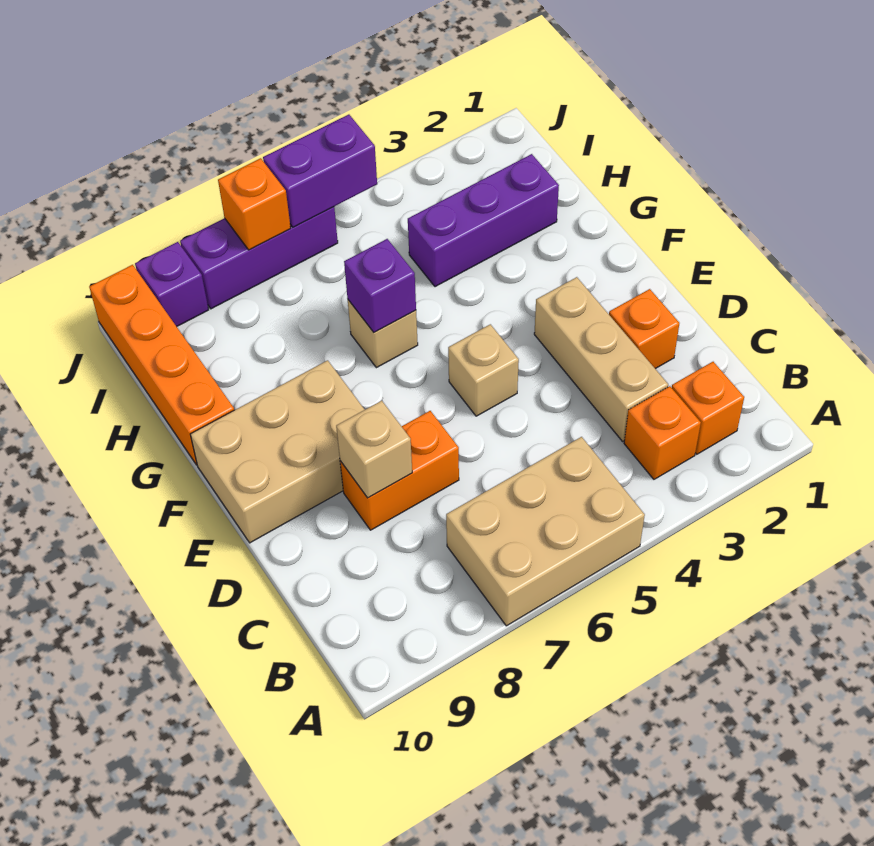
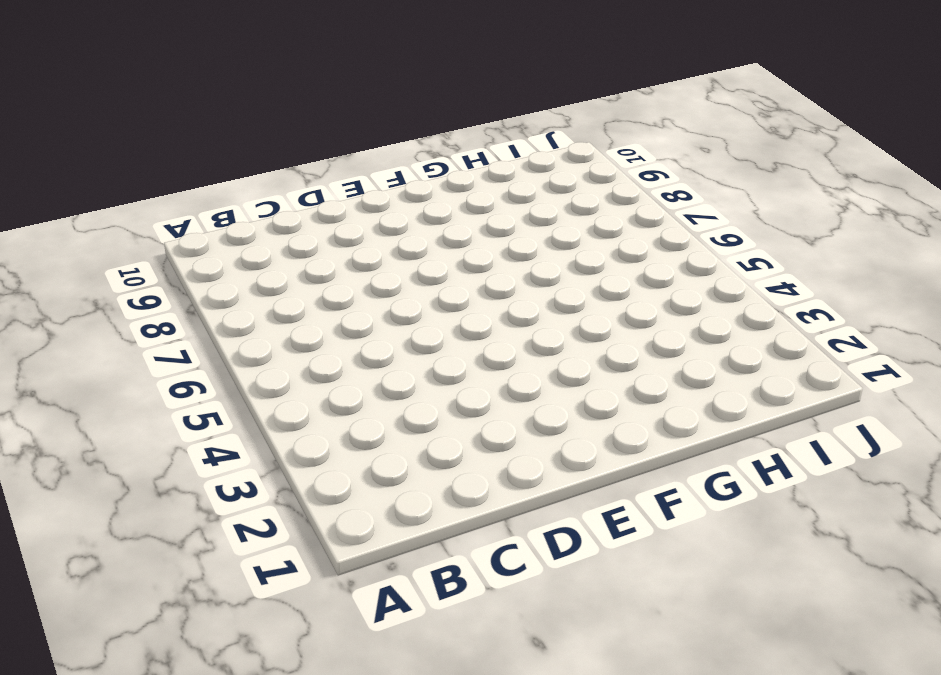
none -> tan brick A5:B7 level 1
none -> orange brick B2 level 1
none -> orange brick B3 level 1

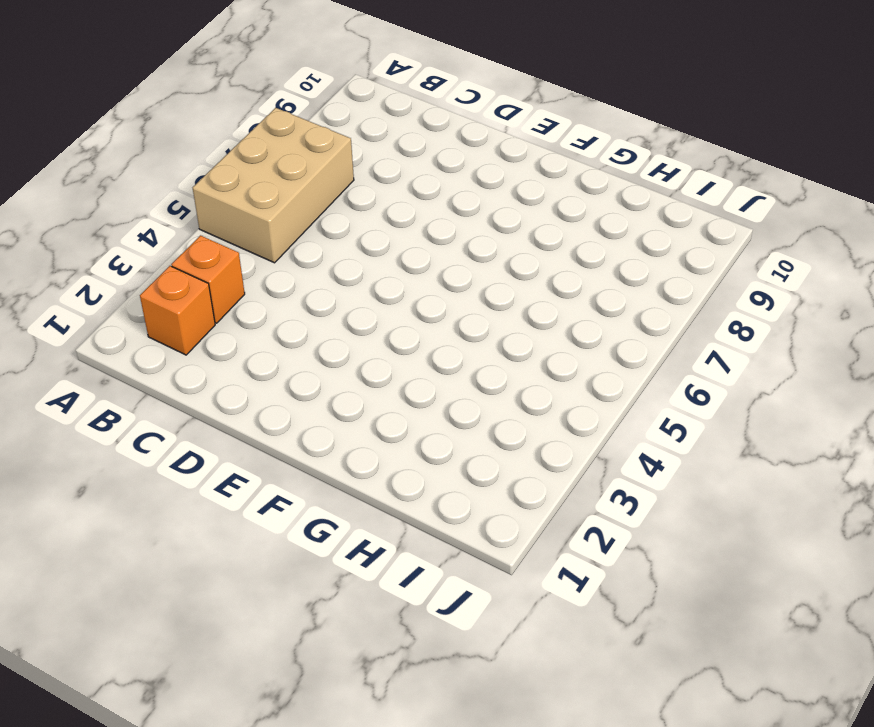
none -> tan brick C3:E3 level 1
none -> orange brick D2 level 1
none -> orange brick D7:D8 level 1

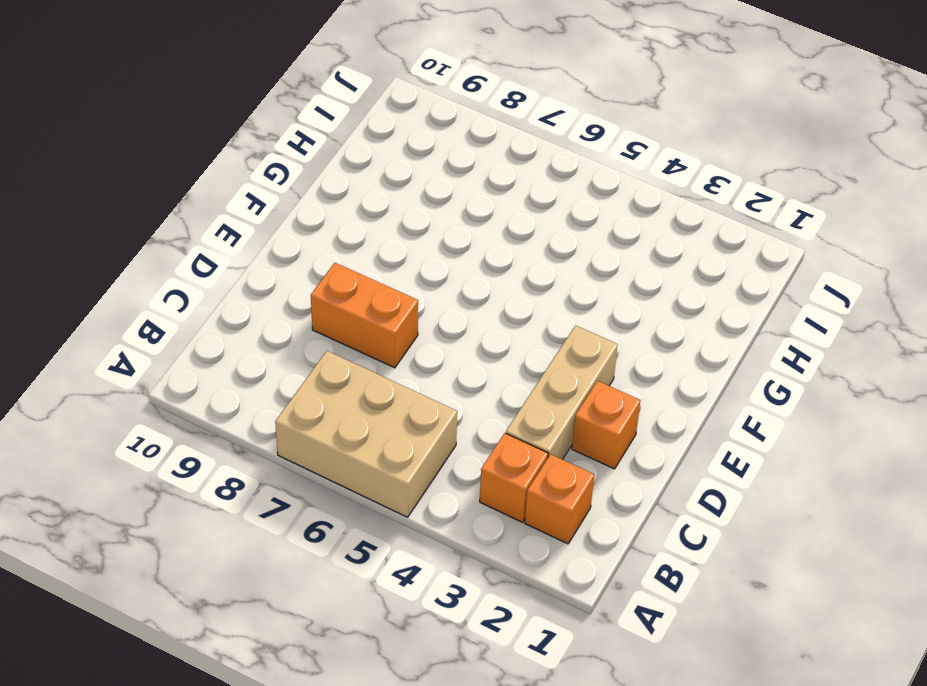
none -> tan brick E5 level 1
none -> tan brick E8:F10 level 1
none -> tan brick G6 level 1

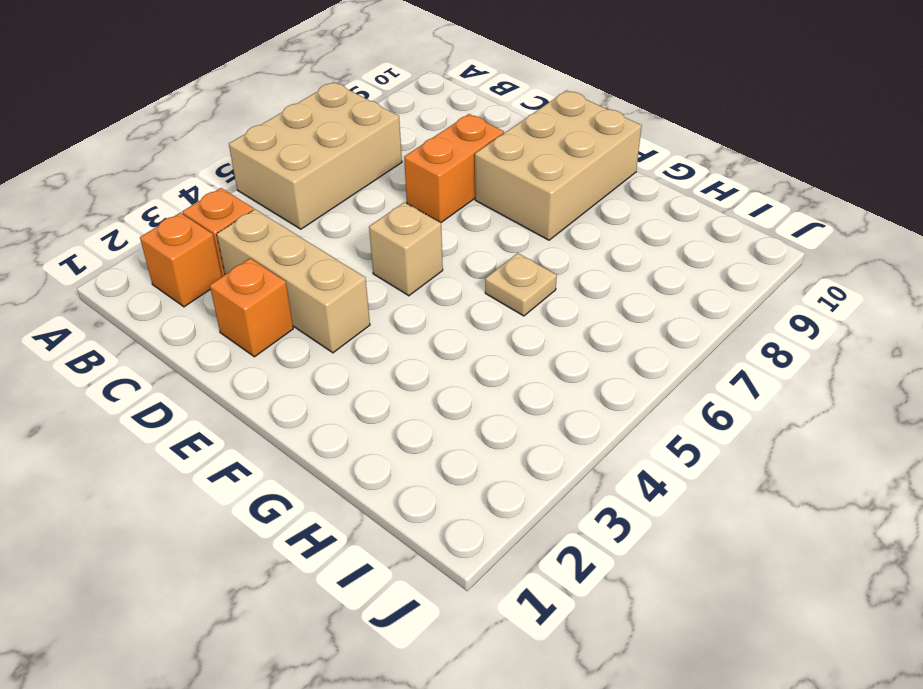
tan plate G6 level 1 -> tan brick G6 level 1
none -> orange brick G10:J10 level 1
none -> purple brick H2:H4 level 1
none -> purple brick J6:J8 level 1

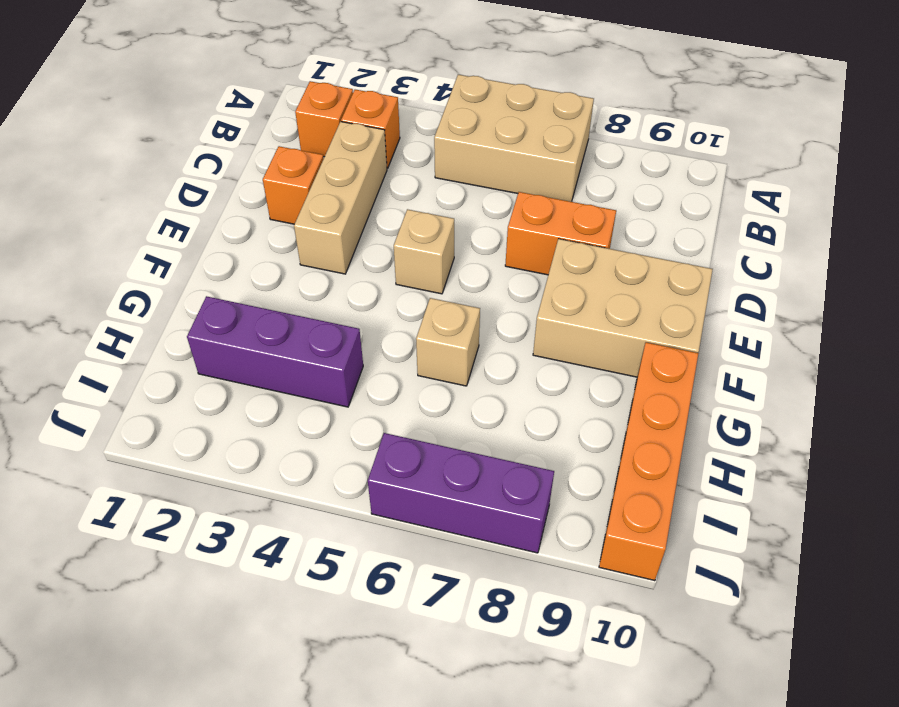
none -> purple brick J9 level 1
none -> tan brick D8 level 2
none -> purple brick G6 level 2

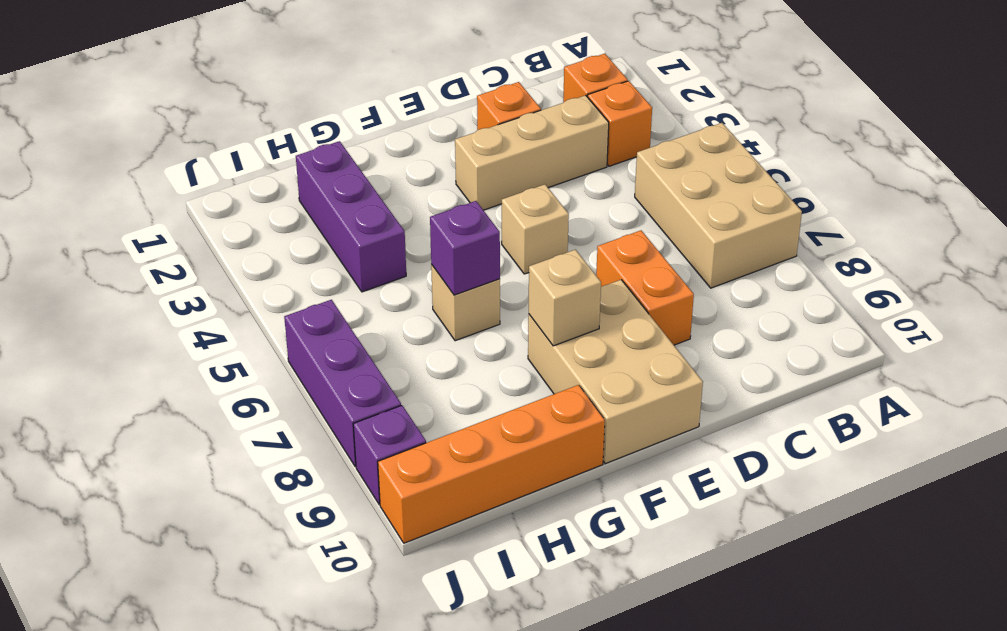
tan brick F8 level 2 -> tan brick D8 level 2
none -> purple brick J5:J6 level 2
none -> orange brick J7 level 2

